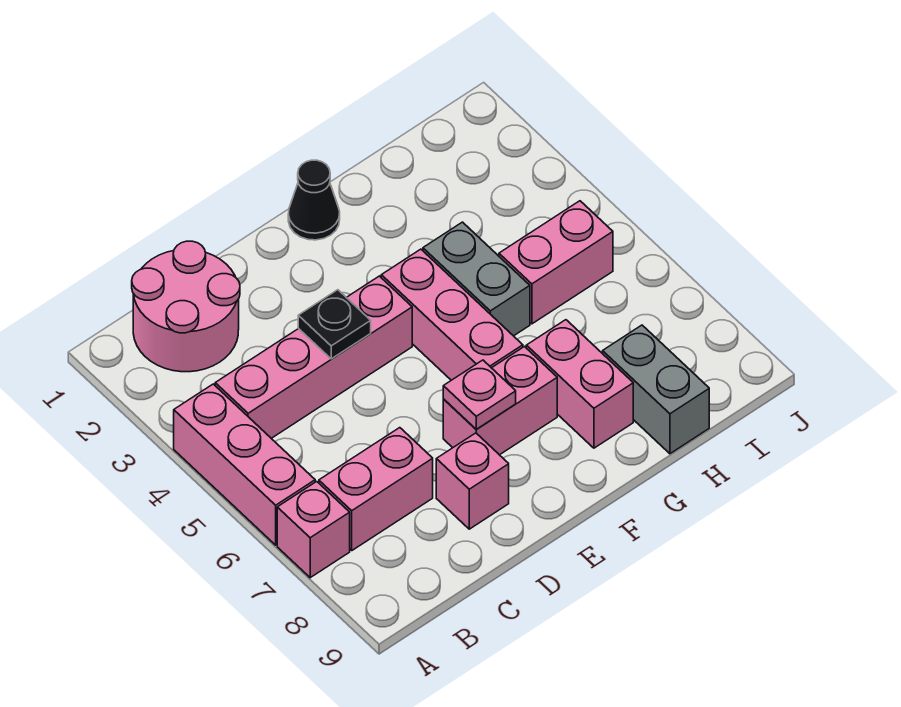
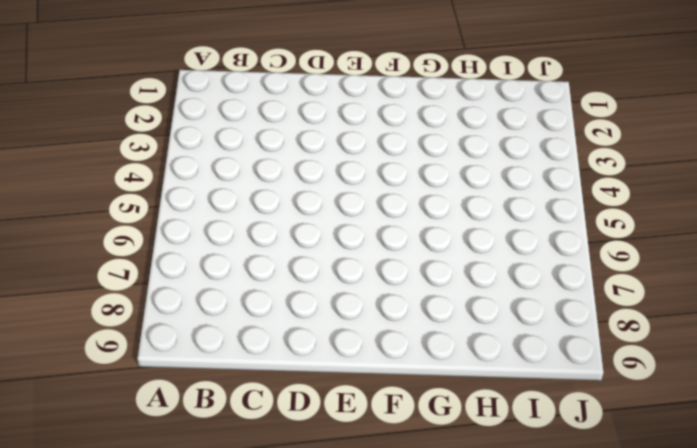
none -> pink brick A4:A6 level 1
none -> pink brick A7 level 1
none -> pink round brick B1:C2 level 1

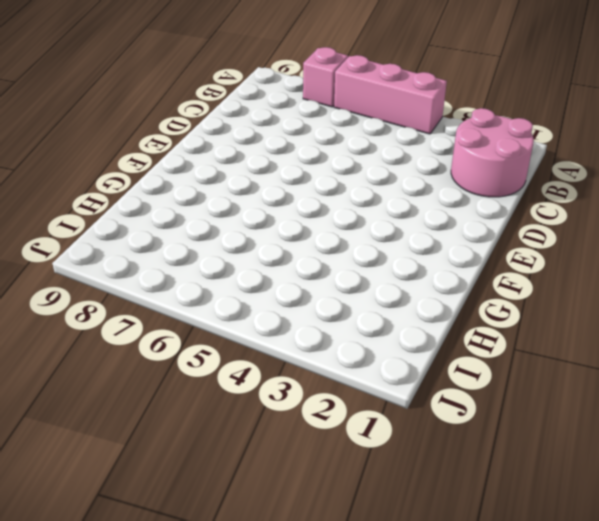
none -> pink brick B4:E4 level 1
none -> pink brick B7:C7 level 1
none -> pink brick D8 level 1

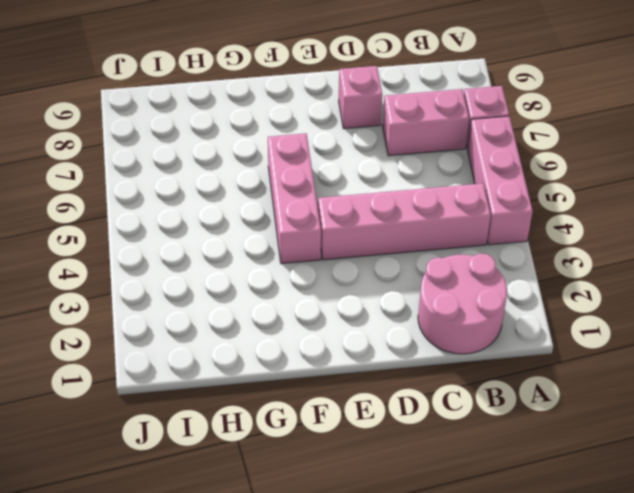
none -> pink brick E7:F7 level 1
none -> black cone F1 level 1
none -> grey brick G4:G5 level 1

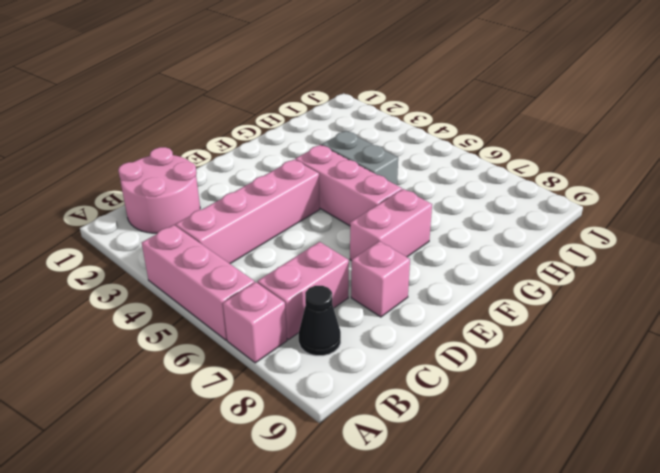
black cone B8 level 1 -> black cone F1 level 1
none -> pink brick G7:G8 level 1
none -> pink brick H5:I5 level 1
none -> grey brick H8:H9 level 1

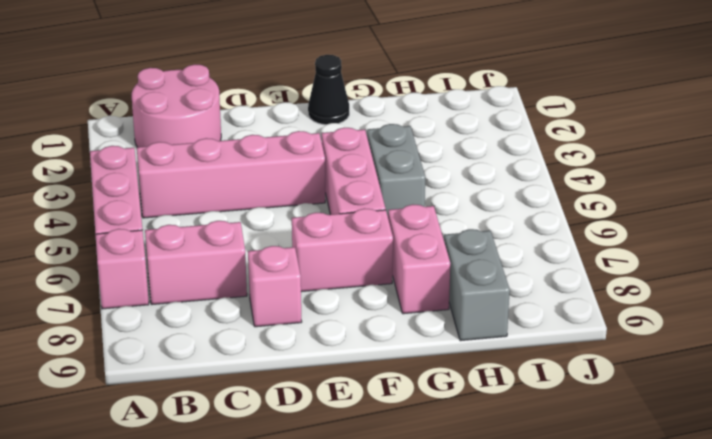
none -> pink brick H5:I5 level 1
none -> black plate D4 level 2
none -> pink plate E7 level 2

